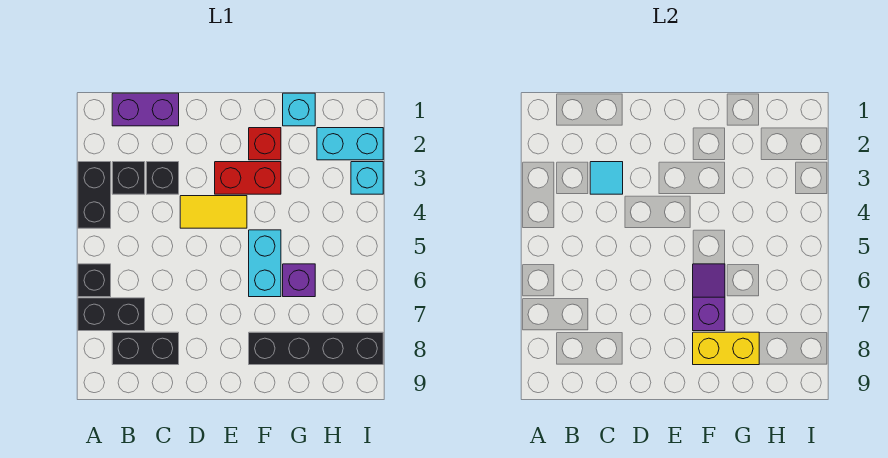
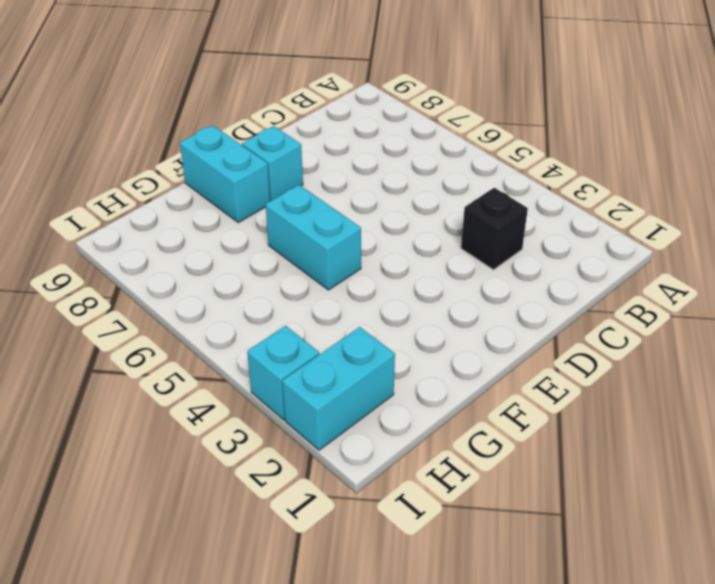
cyan brick E8 level 1 -> cyan brick G1 level 1
cyan brick F8:F9 level 1 -> black brick F8:I8 level 1
none -> black brick A3:A4 level 1
none -> black brick A6 level 1
none -> black brick A7:B7 level 1

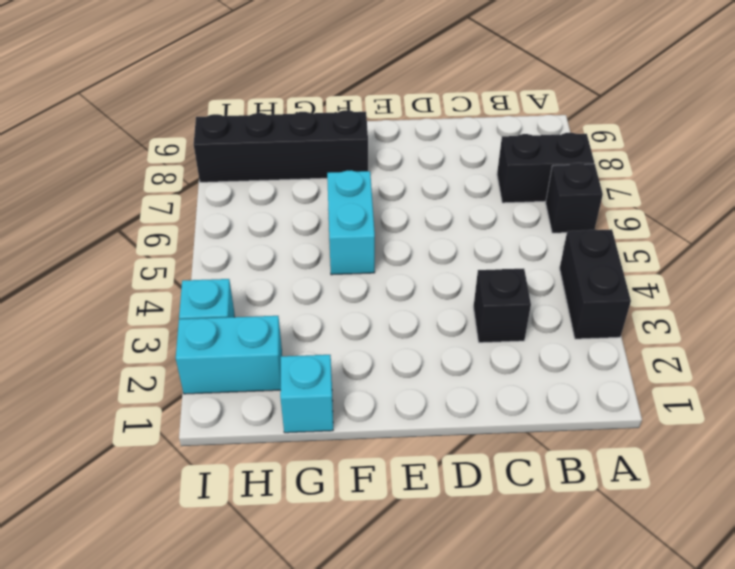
none -> purple brick B1:C1 level 1
none -> black brick B3 level 1
none -> black brick B8:C8 level 1

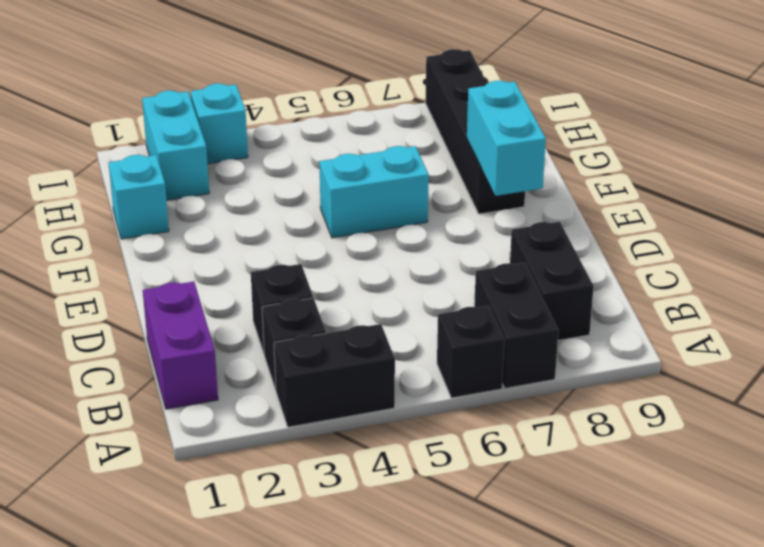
cyan brick E8:F8 level 2 -> yellow brick F8:G8 level 2
none -> yellow tile D4:E4 level 1
none -> red brick E3:F3 level 1
none -> red brick F2 level 1

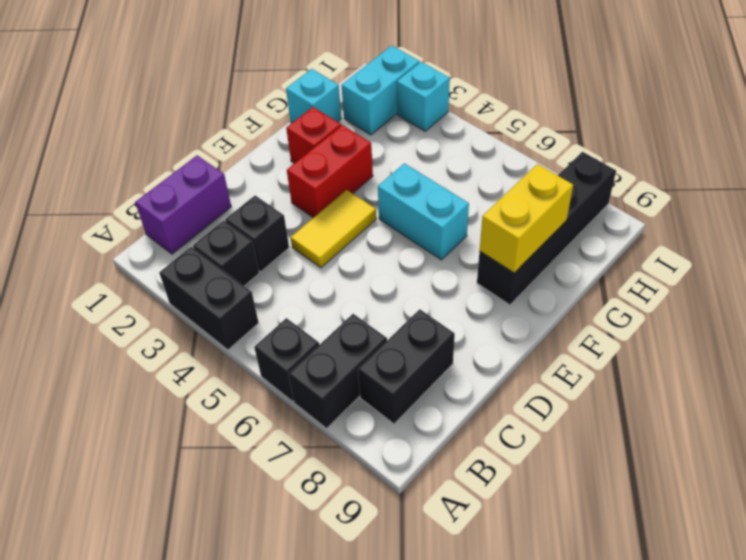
none -> purple brick G6 level 1
none -> cyan tile C3 level 2
none -> purple slope F6:F7 level 2 top 7

